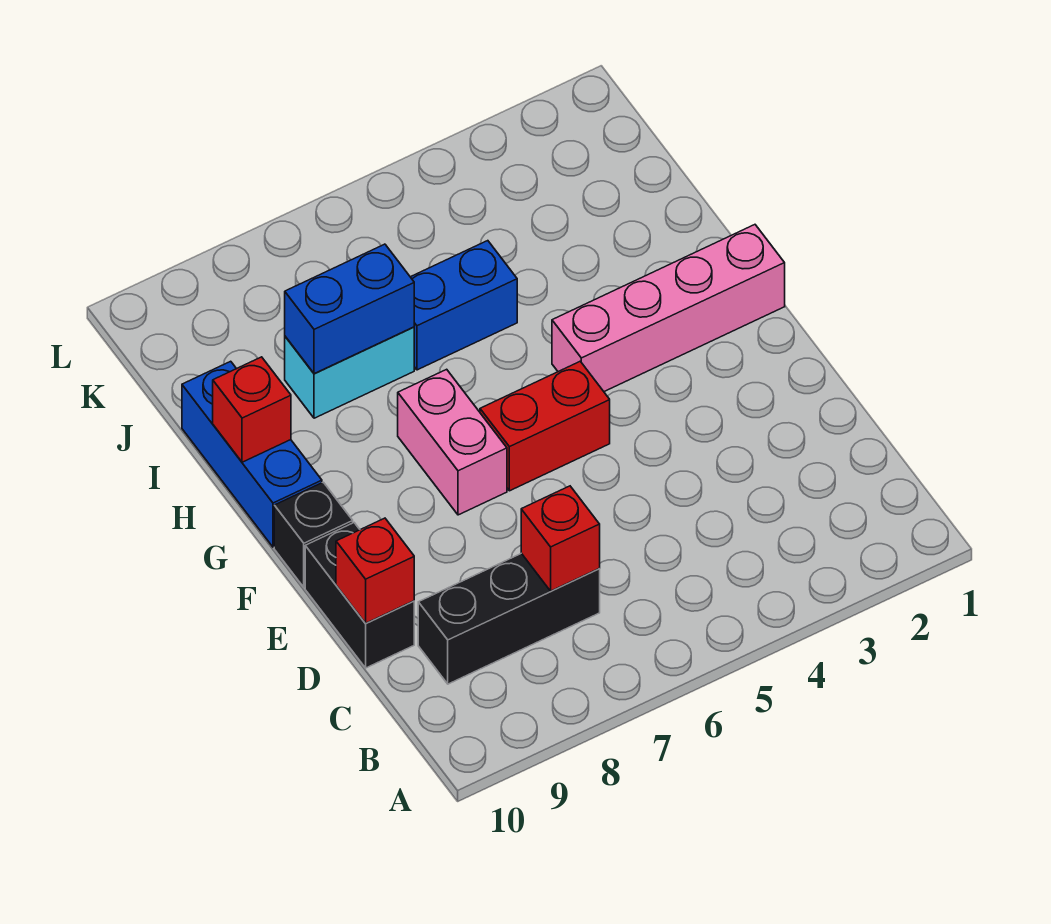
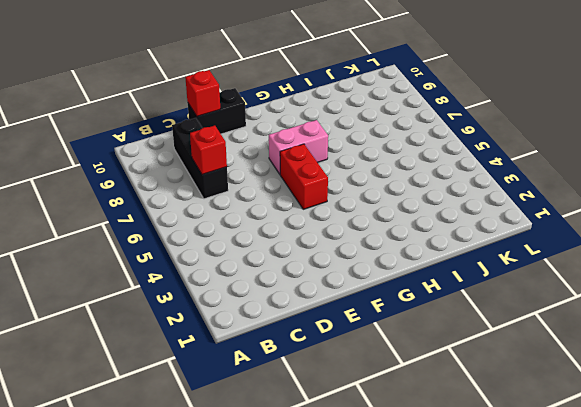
none -> black brick F10 level 1
none -> pink brick G1:G4 level 1
none -> blue brick G10:I10 level 1

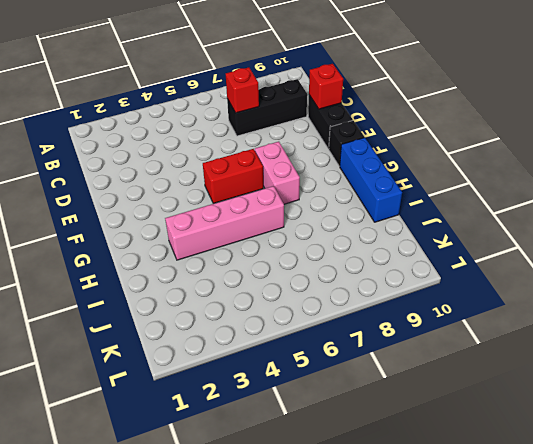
pink brick H3:H6 level 1 -> pink brick G1:G4 level 1
none -> blue brick I5:I6 level 1
none -> cyan brick I7:I8 level 1
none -> red brick H10 level 2

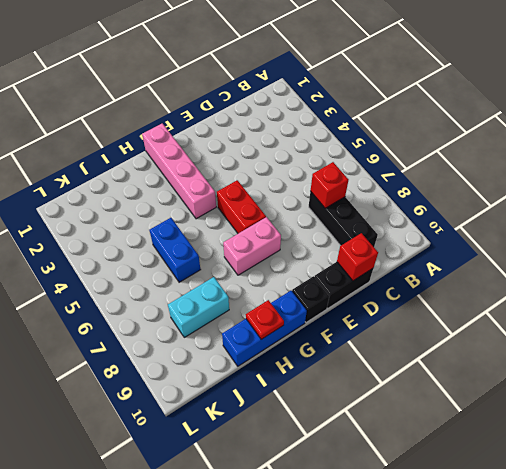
red plate H10 level 2 -> red brick H10 level 2
cyan brick I8:J8 level 1 -> cyan brick I7:I8 level 1
none -> blue brick I7:I8 level 2

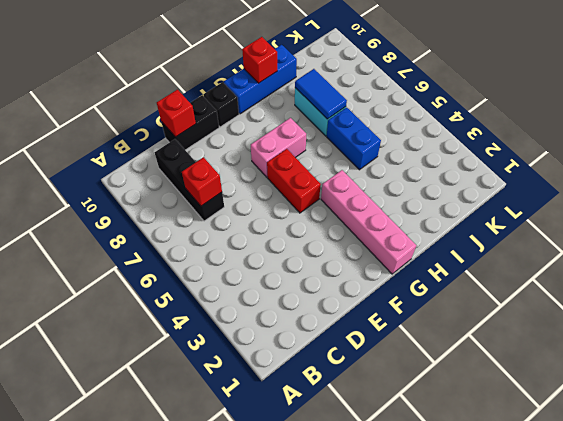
blue tile I7:I8 level 2 -> blue brick I7:I8 level 2

